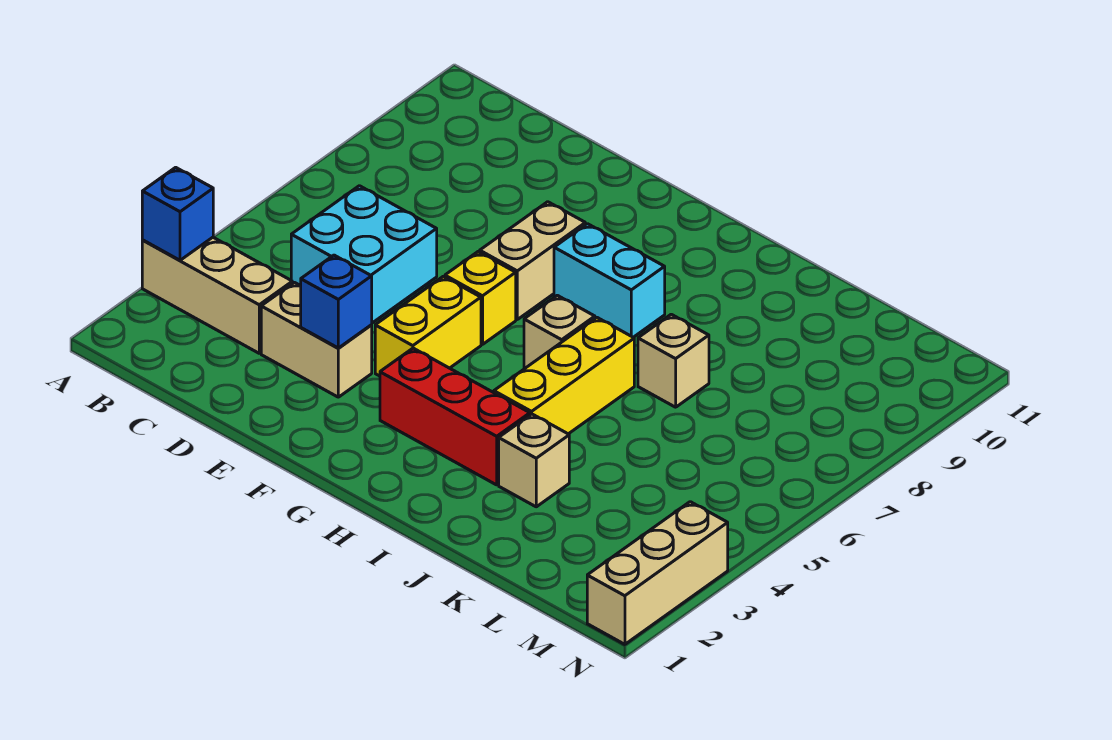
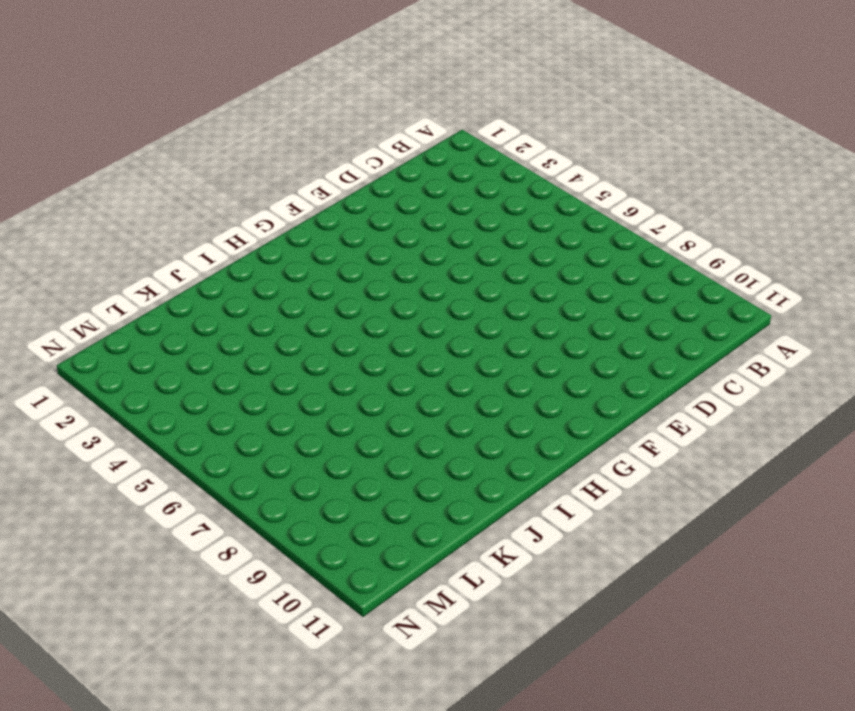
none -> tan brick A3:C3 level 1
none -> cyan brick C5:D6 level 1
none -> tan brick D3:E3 level 1

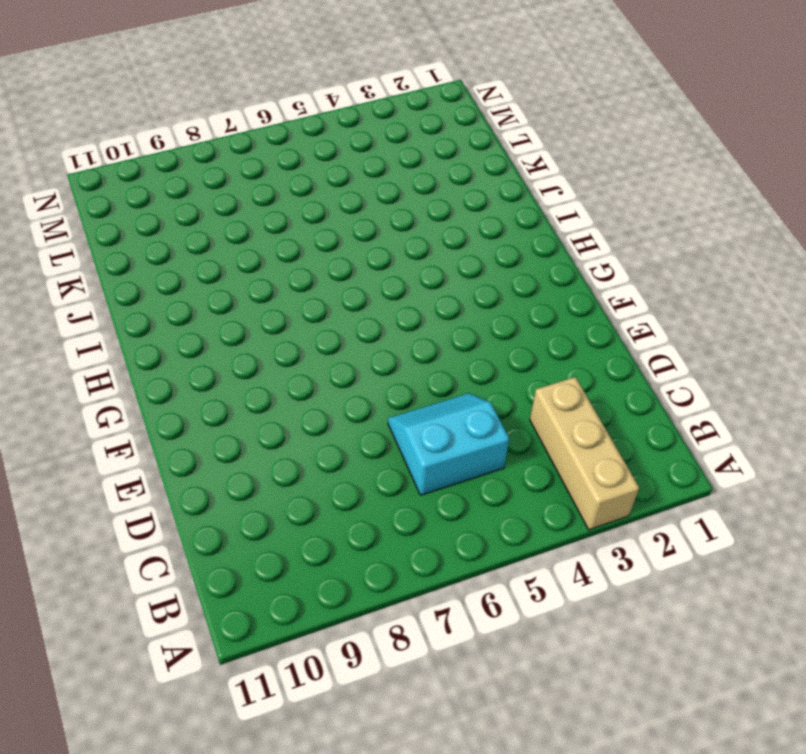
cyan slope C5:D6 level 1 top C -> cyan brick C5:D6 level 1
none -> tan brick D3:E3 level 1
none -> yellow brick F4:F5 level 1
none -> yellow brick F6 level 1

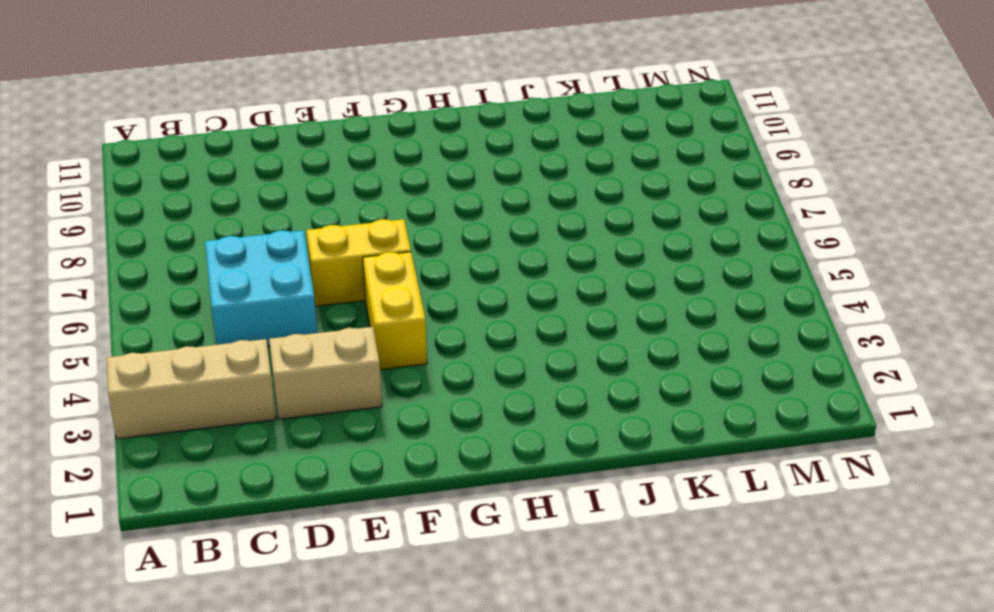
yellow brick E6:F6 level 1 -> yellow brick F6 level 1
none -> tan brick F7:F8 level 1
none -> red brick G3:I3 level 1
none -> cyan brick G8:H8 level 1

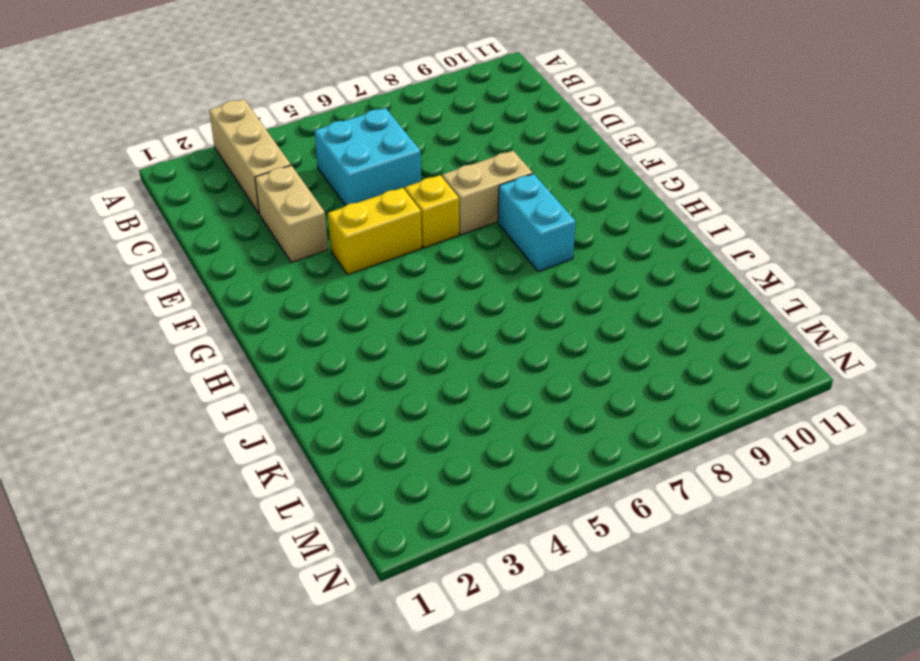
none -> red brick G3:I3 level 1
none -> tan brick H6 level 1
none -> yellow brick I4:I6 level 1

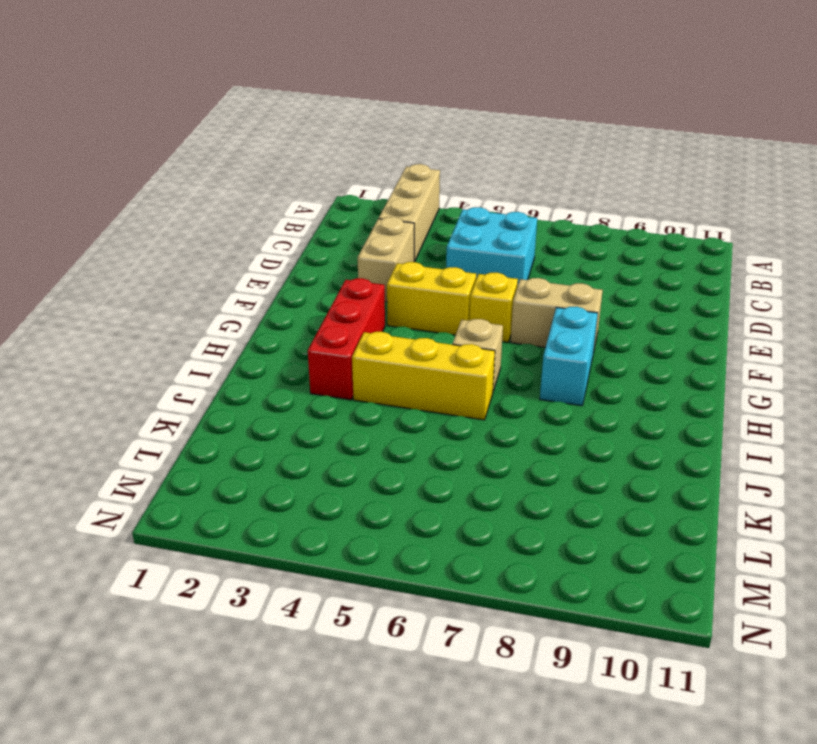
none -> tan brick J3 level 1
none -> tan brick J7 level 1
none -> tan brick N1:N3 level 1

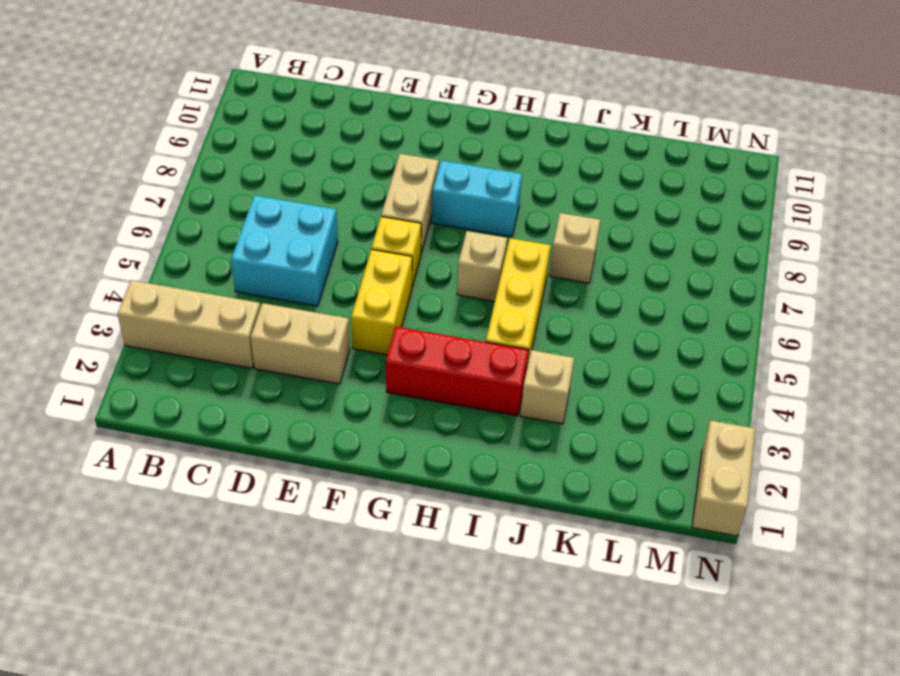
tan brick N1:N2 level 1 -> tan brick N1:N3 level 1
none -> blue brick A3 level 2
none -> blue brick E3 level 2

